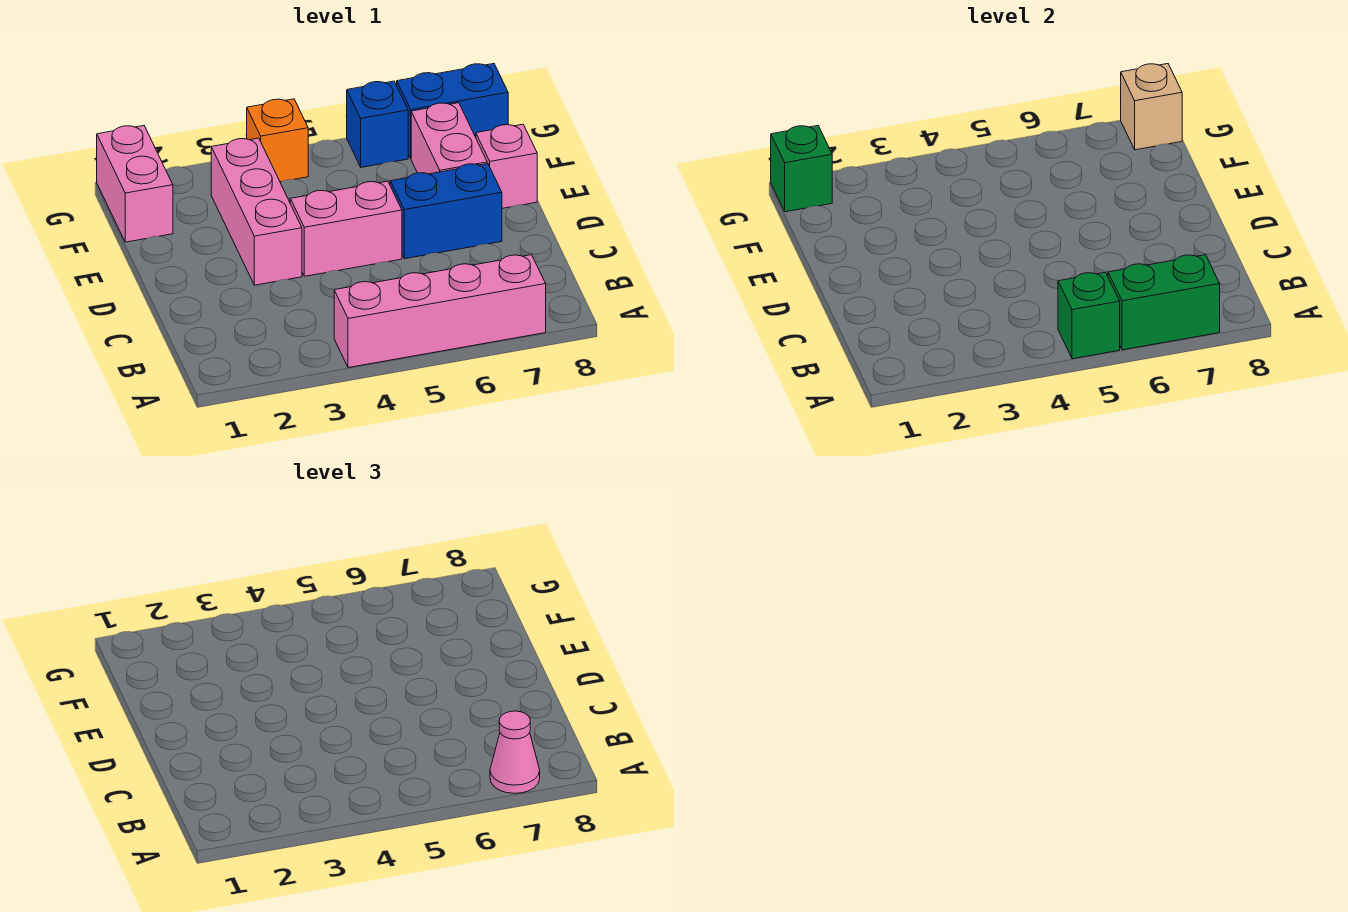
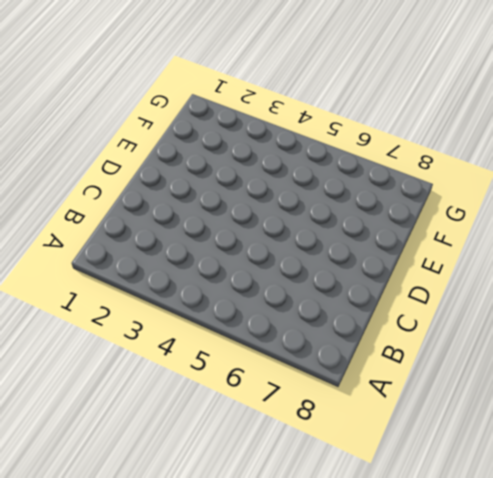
none -> pink brick A4:A7 level 1
none -> pink brick D3:F3 level 1
none -> pink brick D4:D5 level 1

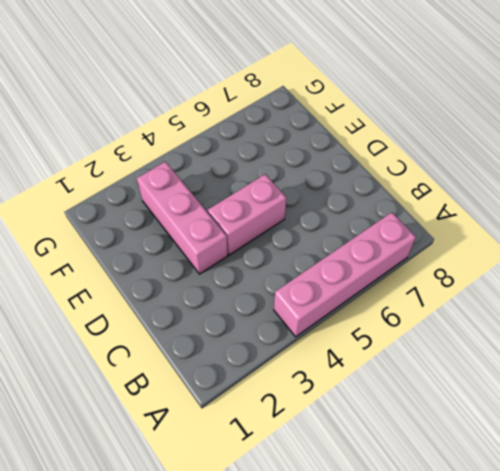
none -> blue brick D6:D7 level 1
none -> pink brick E7:F7 level 1
none -> pink brick E8 level 1

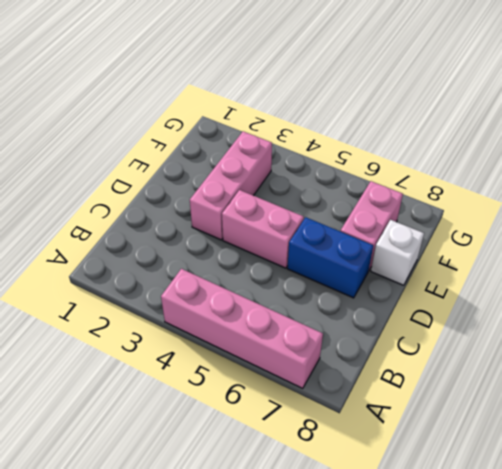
white brick E8 level 1 -> pink brick E8 level 1
none -> pink brick F1:G1 level 1
none -> orange brick G4 level 1
none -> blue brick G6 level 1

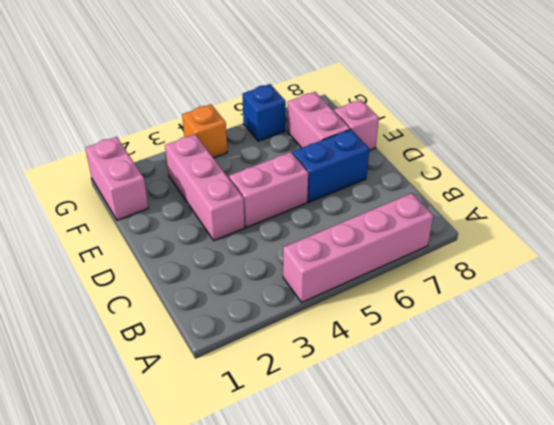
none -> blue brick G7:G8 level 1
none -> green brick A5 level 2
none -> green brick A6:A7 level 2

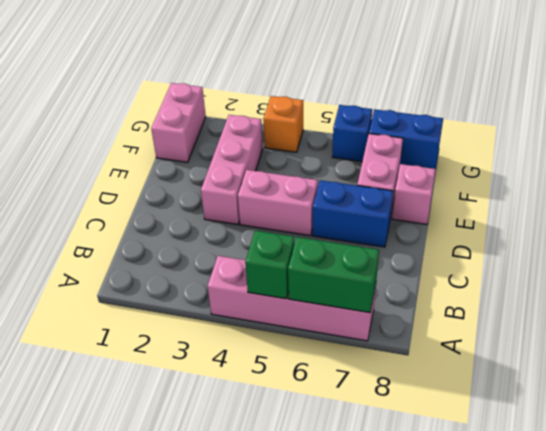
none -> green brick G1 level 2
none -> tan brick G8 level 2
none -> pink cone A7 level 3

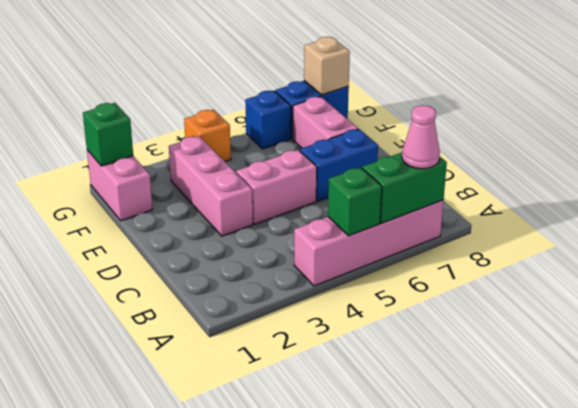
none -> pink brick E8 level 1

